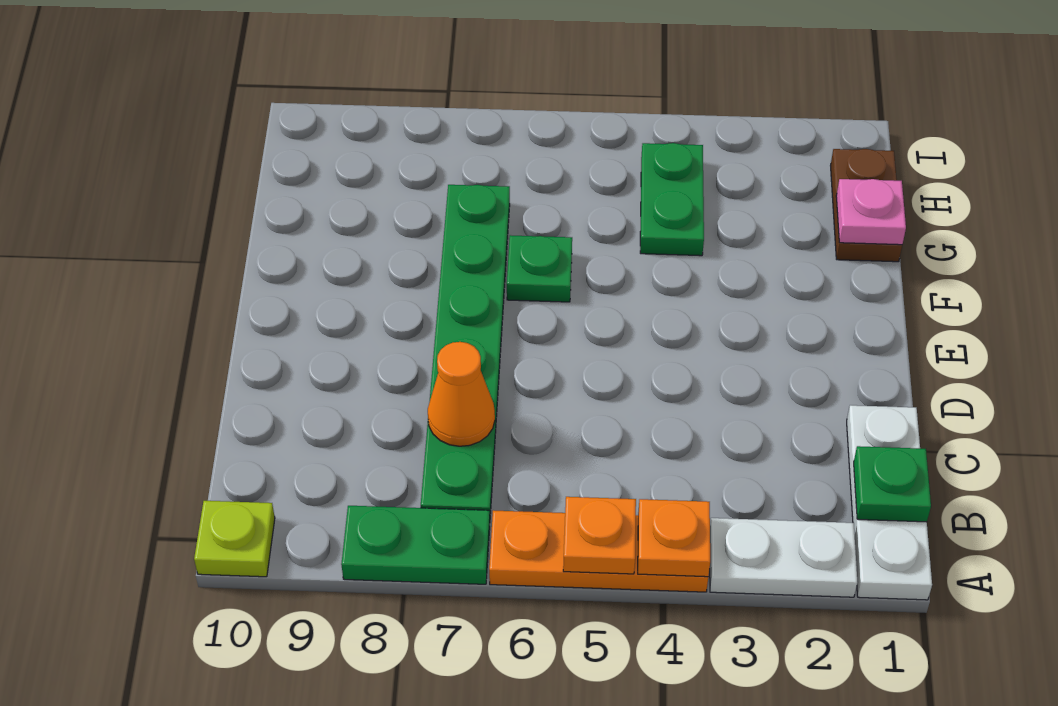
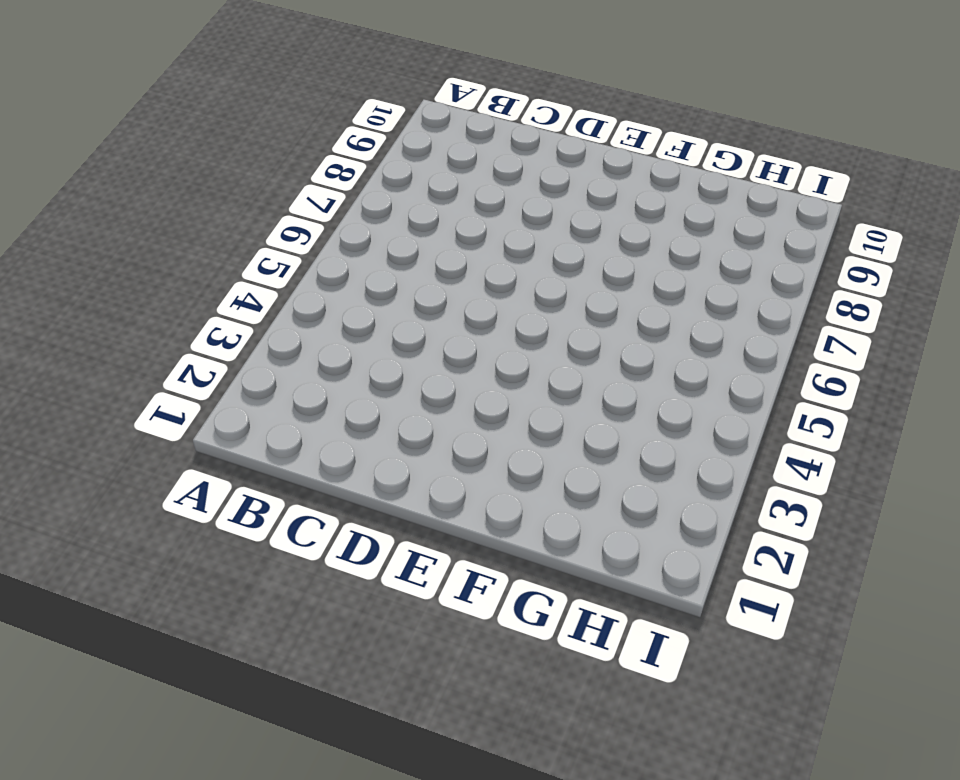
none -> white plate A1:C1 level 1
none -> white plate A2:A3 level 1
none -> orange plate A4:A6 level 1

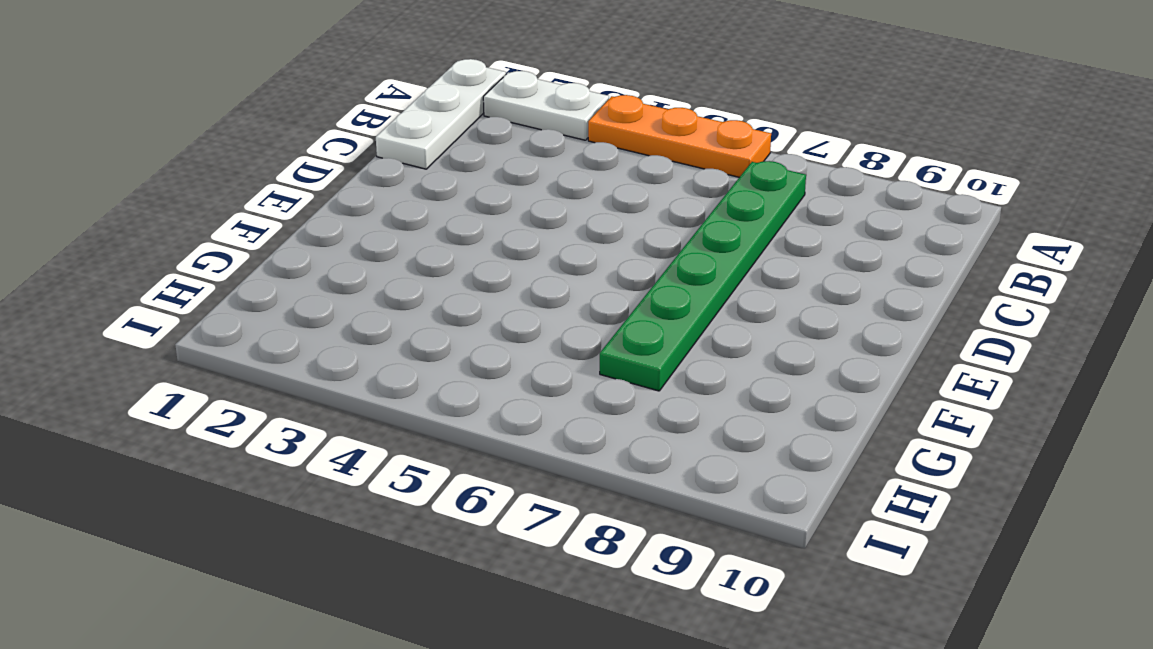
none -> green plate A7:A8 level 1
none -> lime plate A10 level 1
none -> green plate F6 level 1

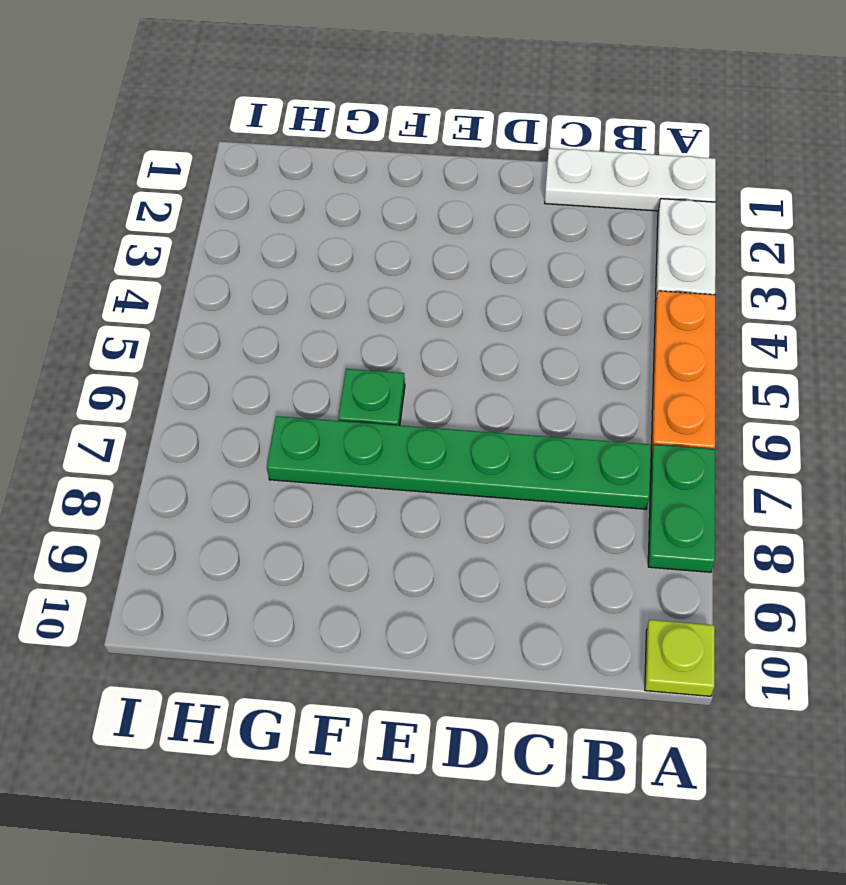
none -> brown plate G1:H1 level 1
none -> green plate G4:H4 level 1
none -> orange plate A4 level 2

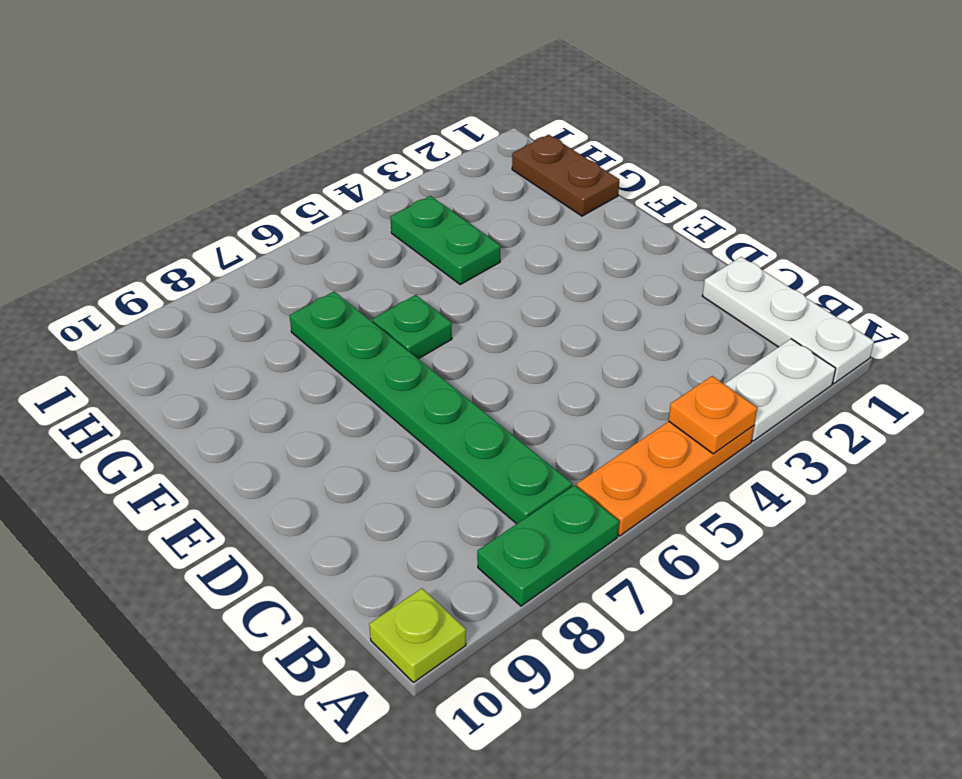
none -> orange plate A5 level 2
none -> green plate B1 level 2
none -> orange cone C7 level 2

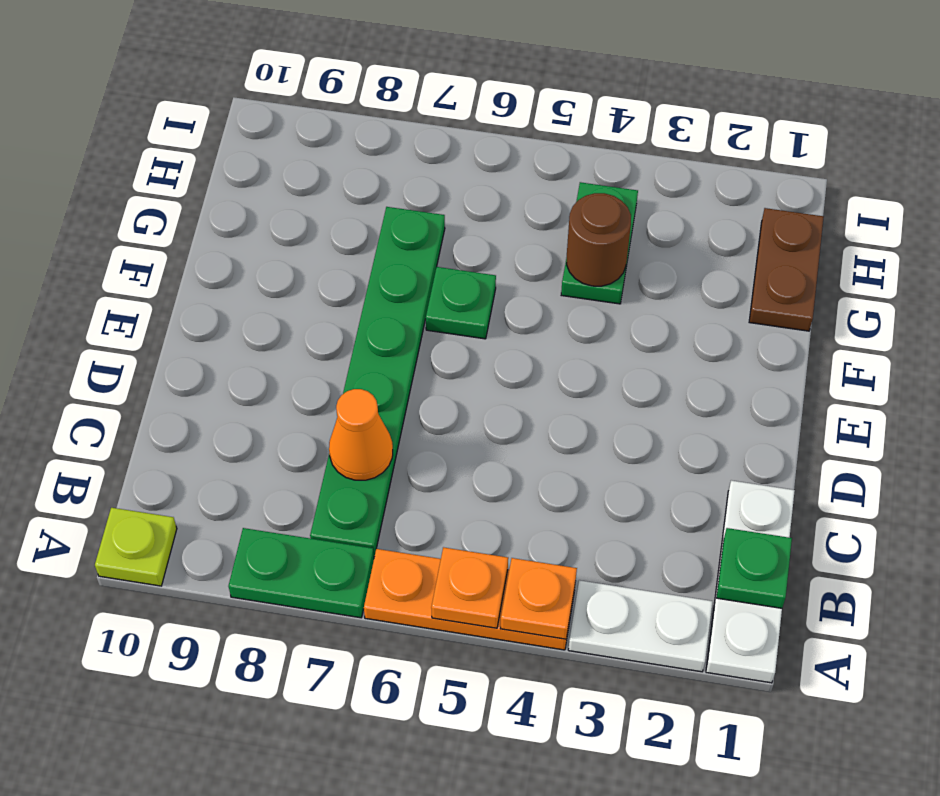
brown round brick G4 level 2 -> none
none -> pink plate G1 level 2

